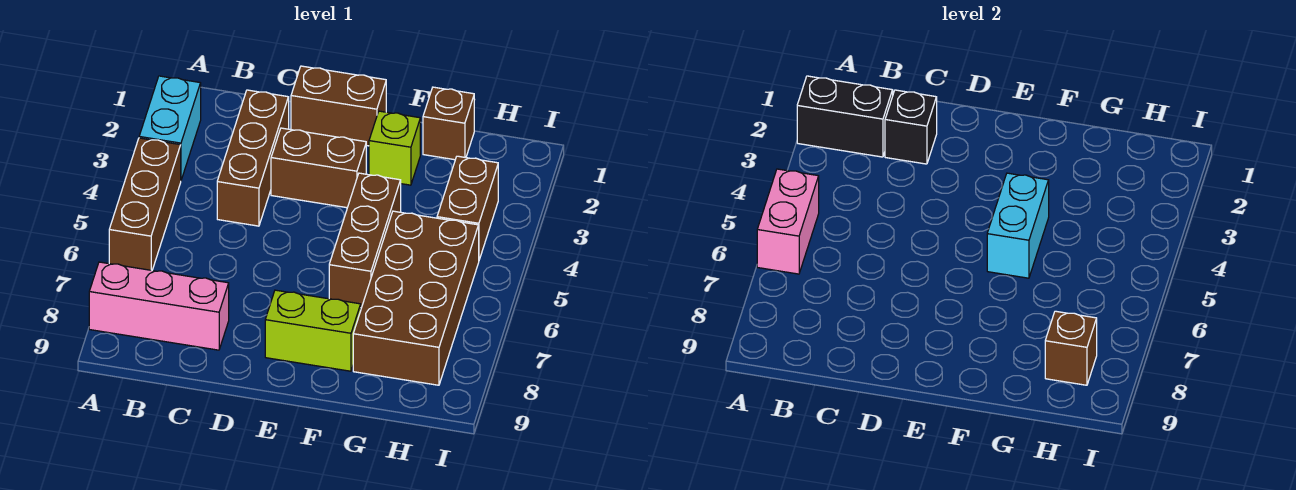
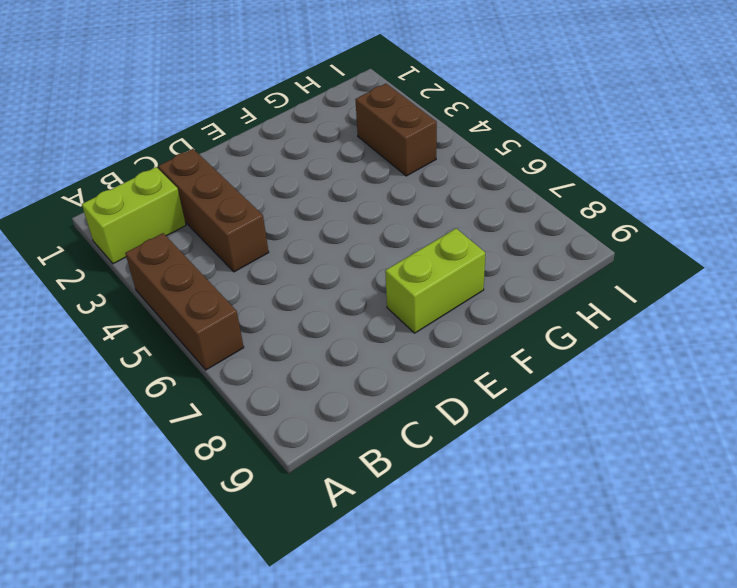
lime brick A2:B2 level 1 -> cyan brick A2:A3 level 1
none -> pink brick A8:C8 level 1
none -> brown brick D1:E1 level 1
none -> brown brick D3:E3 level 1

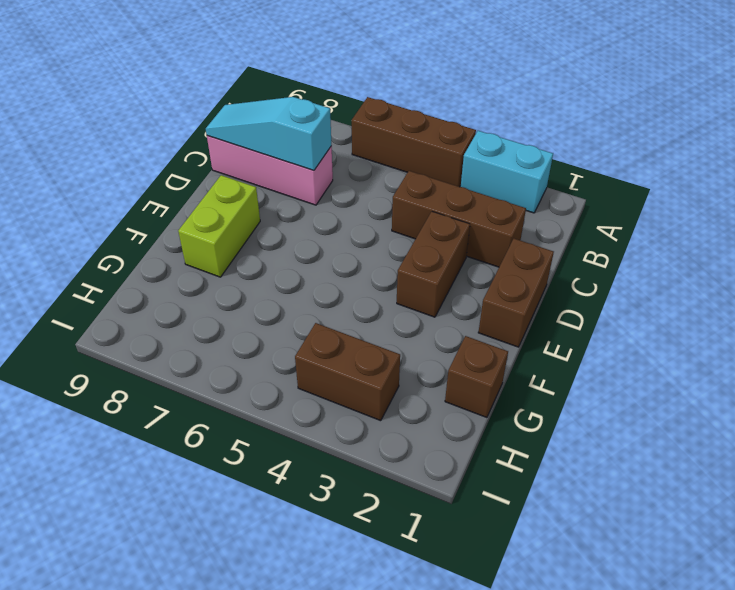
pink brick C7:C9 level 1 -> pink brick A8:C8 level 1
cyan slope C7:C9 level 2 top 7 -> none
none -> lime brick F2 level 1
none -> brown brick F4:F6 level 1
none -> brown brick G5:H8 level 1

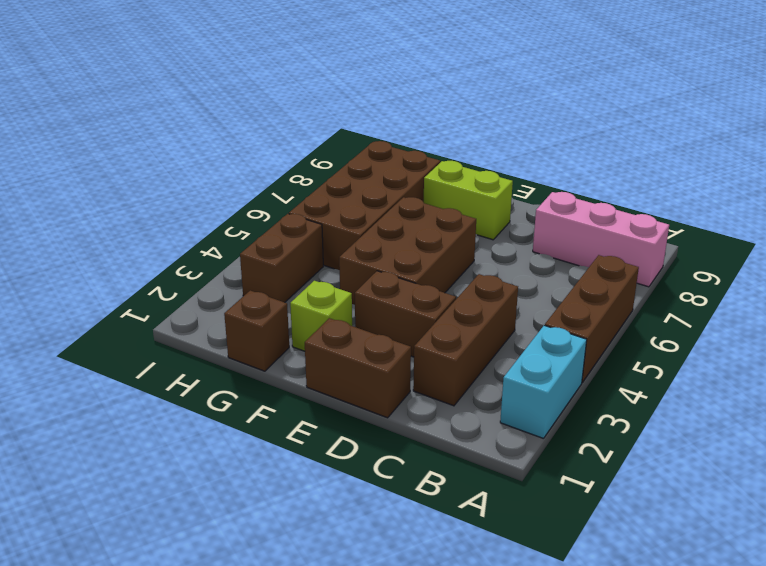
brown brick E4:F6 level 1 -> brown brick F4:F6 level 1
none -> black brick A2:B2 level 2
none -> pink brick A5:A6 level 2
none -> black brick C2 level 2

